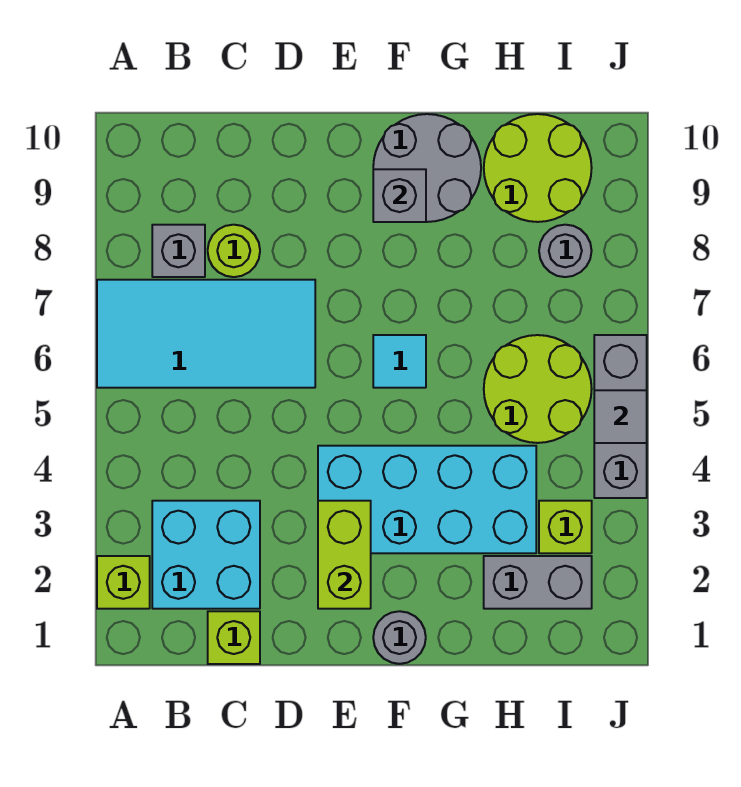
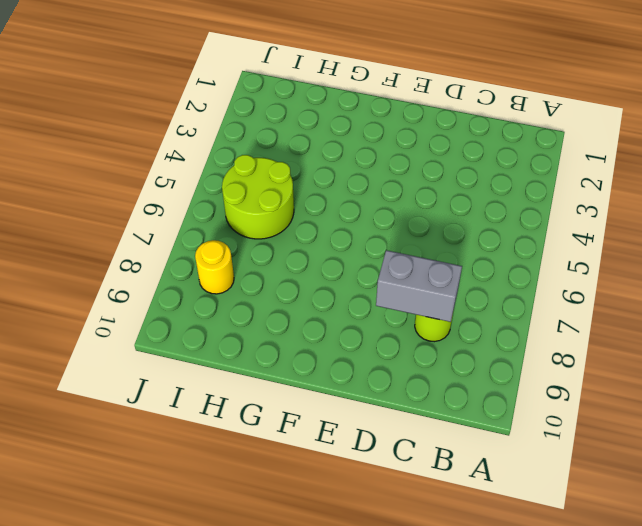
grey brick C8:D8 level 2 -> grey brick H2:I2 level 1
yellow round brick I8 level 1 -> grey round brick I8 level 1
none -> lime brick A2 level 1
none -> cyan tile A6:D7 level 1
none -> cyan brick B2:C3 level 1

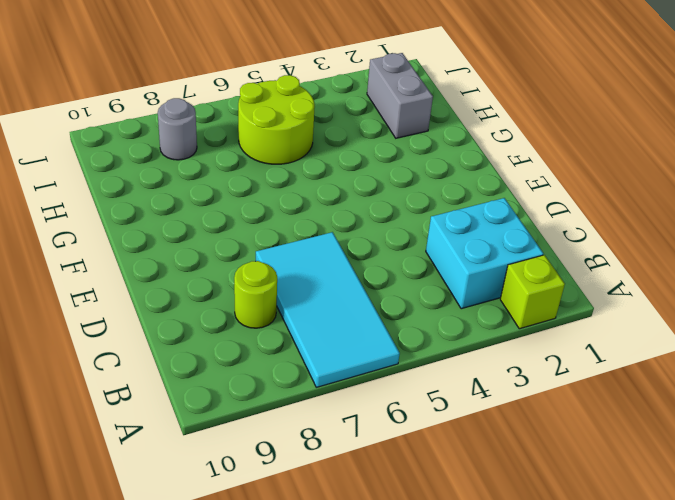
none -> grey brick B8 level 1
none -> lime brick C1 level 1
none -> cyan brick E3:H4 level 1

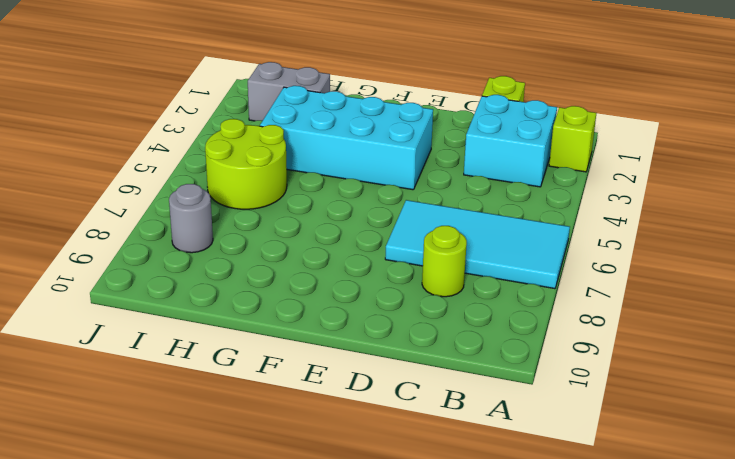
none -> grey brick B8 level 1
none -> grey round brick F1 level 1
none -> cyan tile F6 level 1

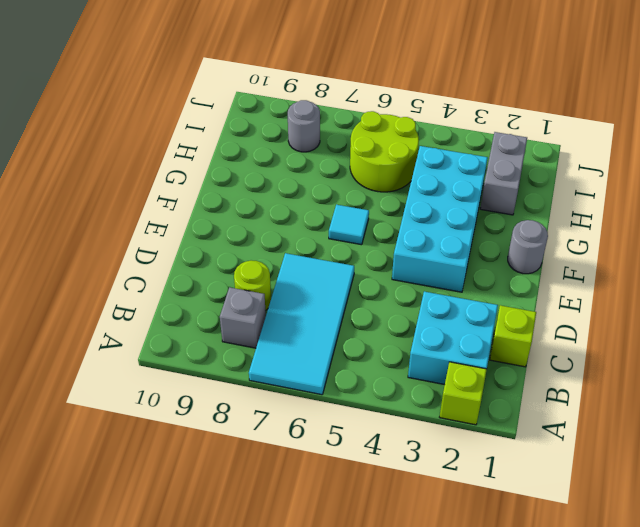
none -> grey round brick F9:G10 level 1
none -> lime round brick H9:I10 level 1
none -> lime brick I3 level 1

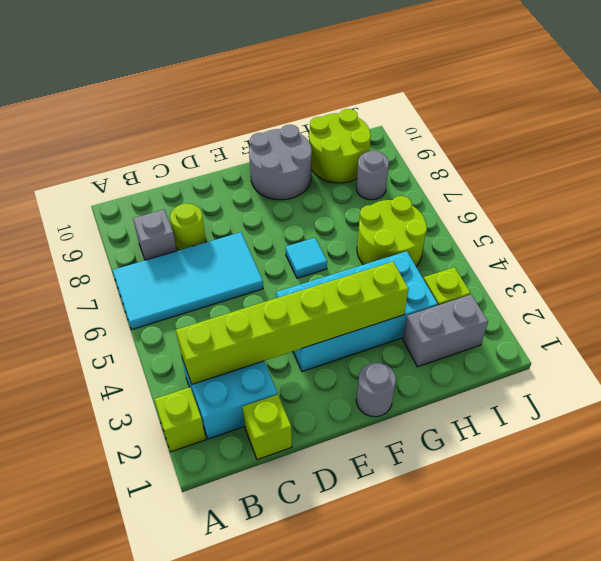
lime brick B3:G3 level 2 -> lime brick E2:E3 level 2
none -> grey brick J4:J6 level 1
none -> grey brick F9 level 2
none -> grey tile J5 level 2

